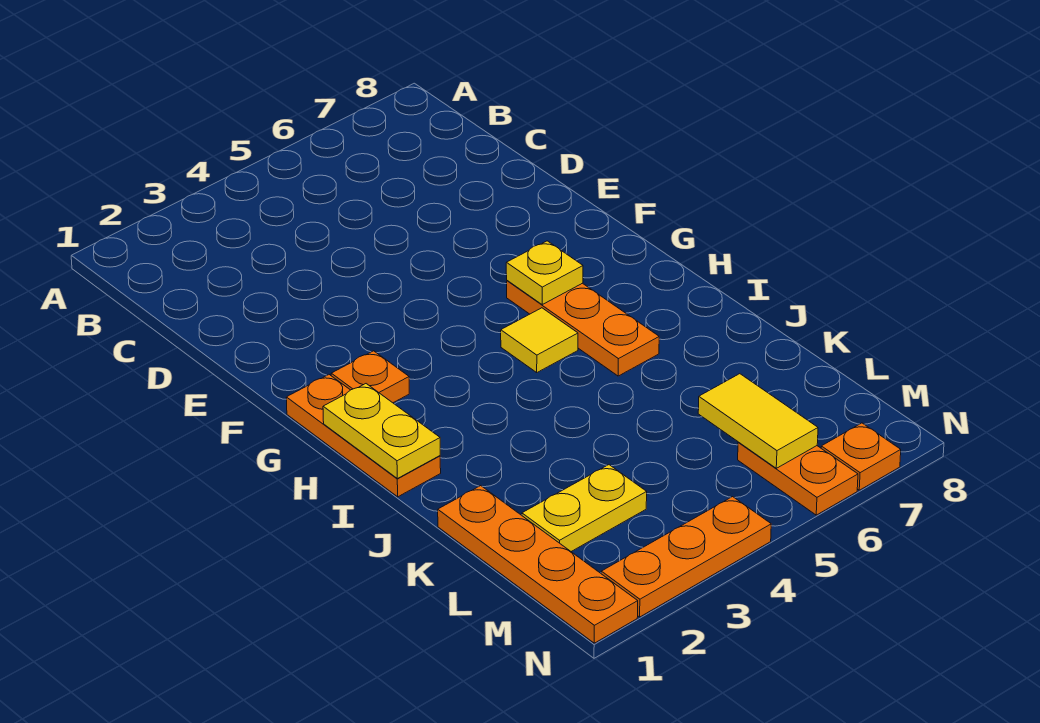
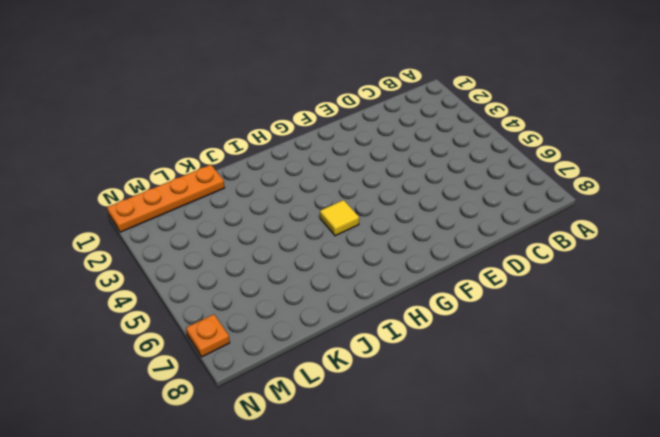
none -> orange plate G1:I1 level 1
none -> orange plate G2 level 1
none -> orange plate G6:I6 level 1

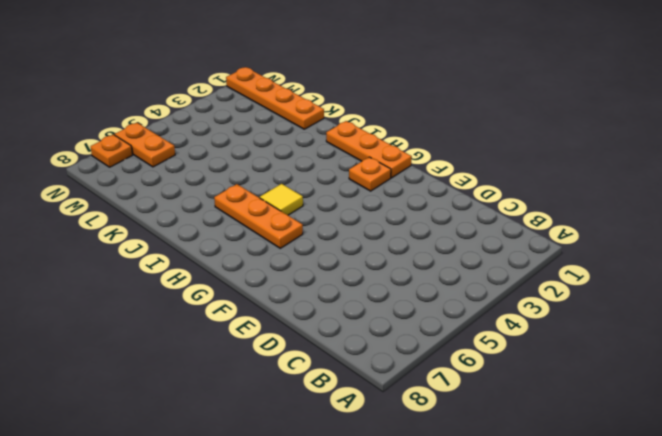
none -> yellow plate L2:L3 level 1
none -> orange plate N2:N4 level 1
none -> yellow plate G6 level 2

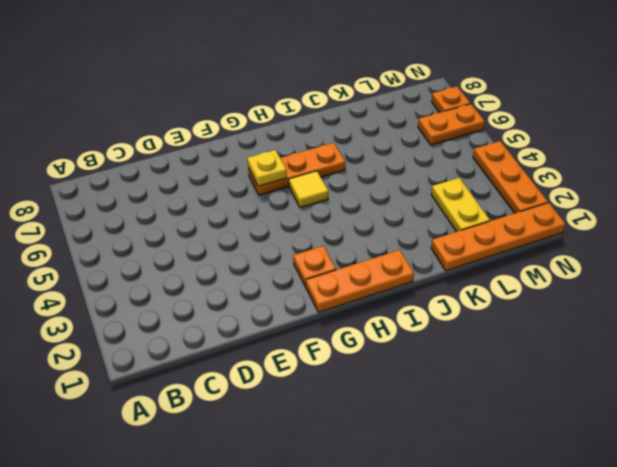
none -> yellow plate H1:I1 level 2
none -> yellow tile L6:M6 level 2

